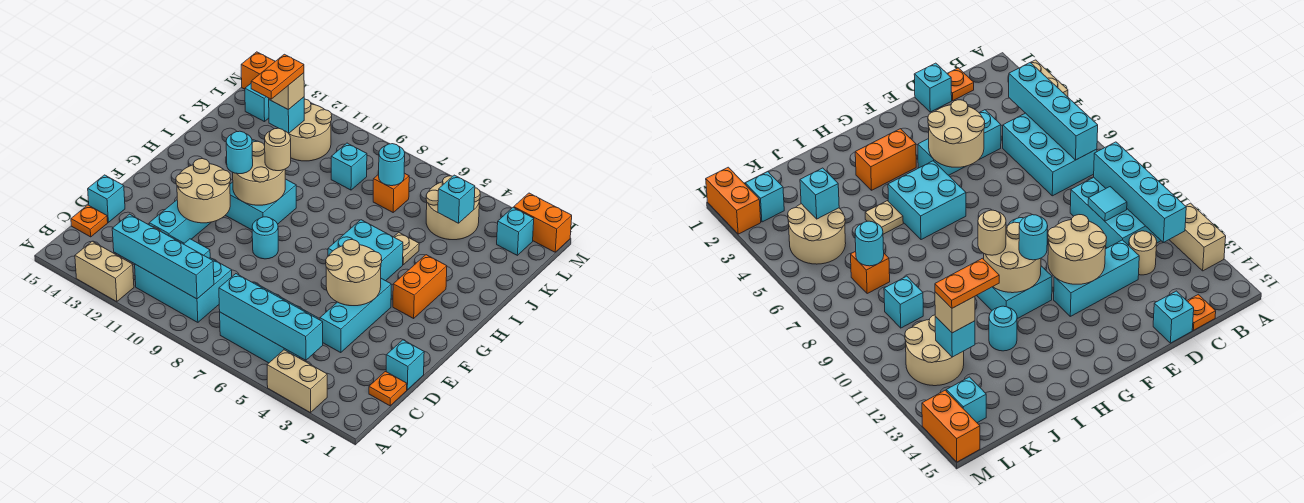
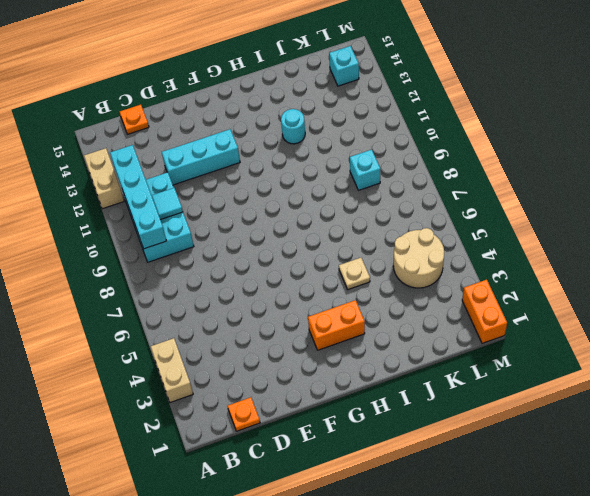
none -> cyan brick B5:C7 level 1
none -> tan round brick C12 level 1
none -> cyan brick D1 level 1
none -> cyan brick D4:F4 level 1

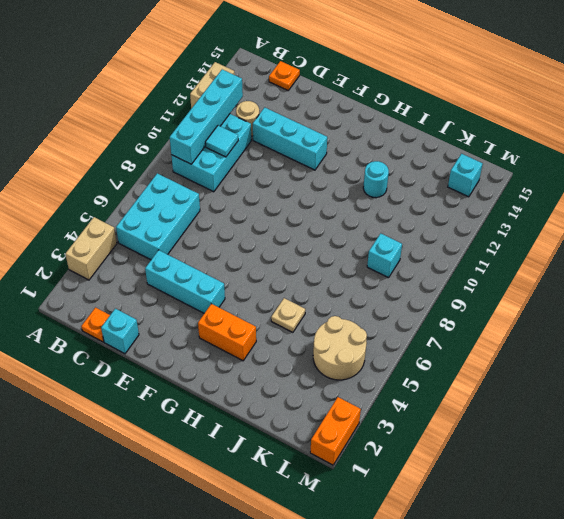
none -> cyan brick D15 level 1
none -> cyan round brick F9 level 1
none -> cyan brick G5:H6 level 1
none -> cyan brick G10:H11 level 1

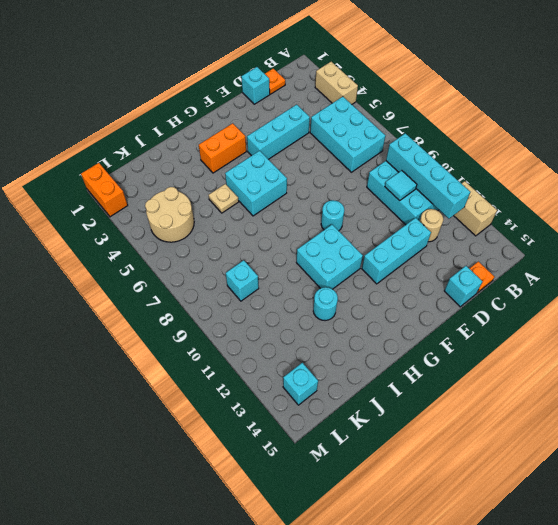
none -> orange brick K7 level 1
none -> tan round brick K11:L12 level 1
none -> cyan brick L2 level 1
none -> orange brick M14:M15 level 1

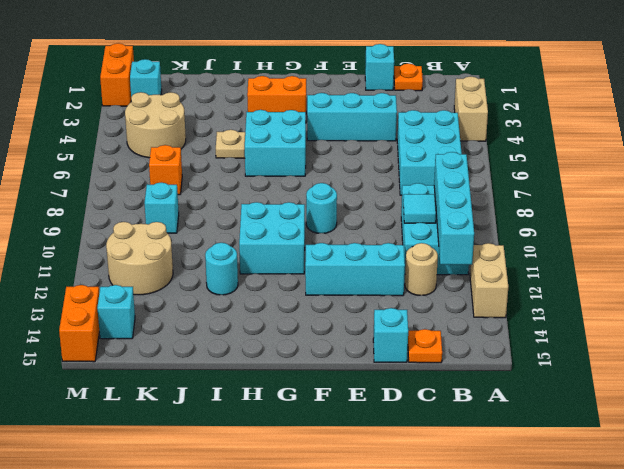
none -> cyan brick B4:B7 level 2
none -> tan round brick E4:F5 level 2
none -> tan round brick E11:F12 level 2
none -> tan round brick G10:H11 level 2

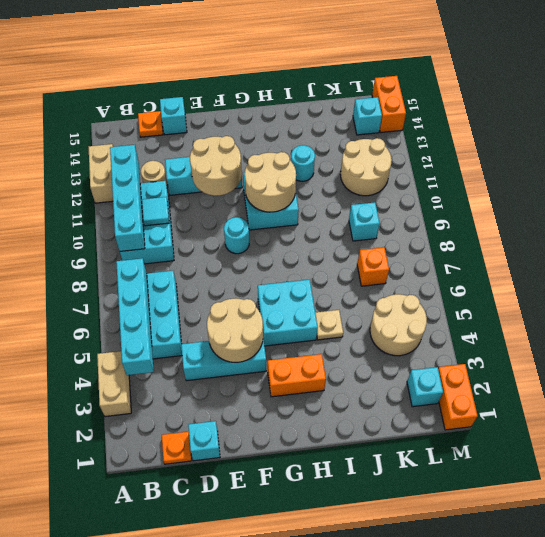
none -> cyan brick K4 level 2
none -> cyan round brick K7 level 2
none -> cyan brick K12 level 2
none -> cyan round brick G11 level 3

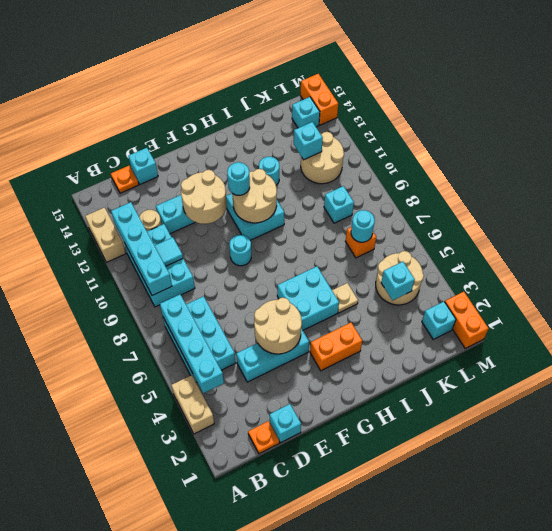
none -> tan round brick H10 level 3
none -> tan brick K12 level 3
none -> orange plate J12:K12 level 4

